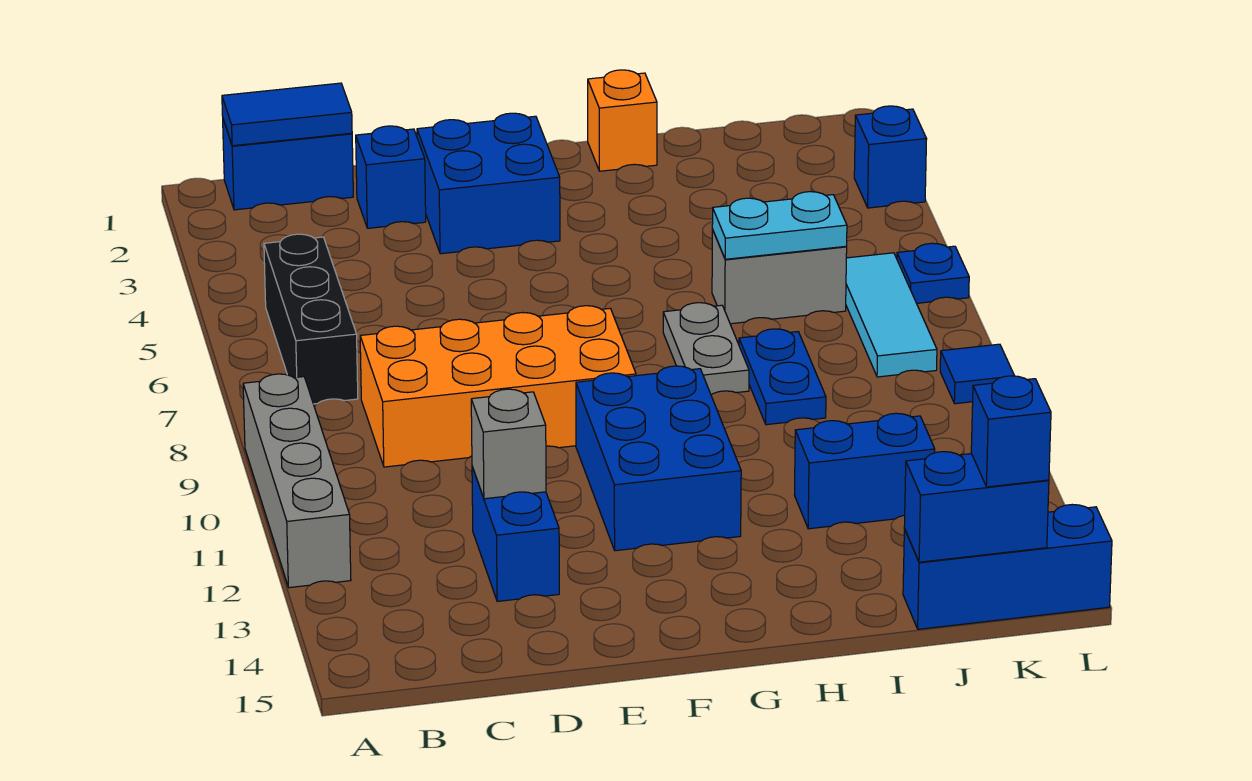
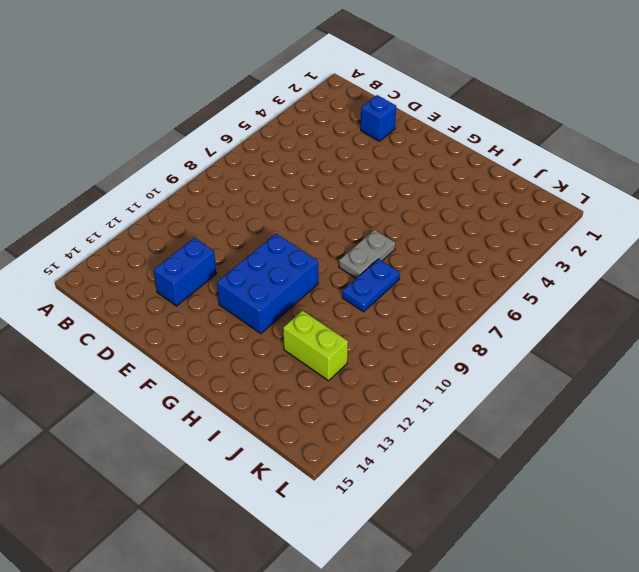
lime brick I12:J12 level 1 -> blue brick I12:J12 level 1
none -> grey brick A9:A12 level 1
none -> blue brick B1:C1 level 1
none -> black brick B5:B7 level 1

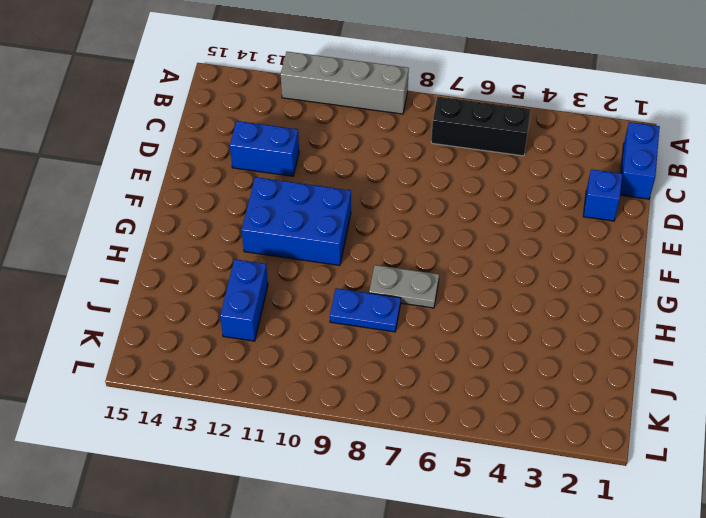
none -> orange brick C8:F9 level 1
none -> blue brick E2:F3 level 1
none -> orange brick H1 level 1

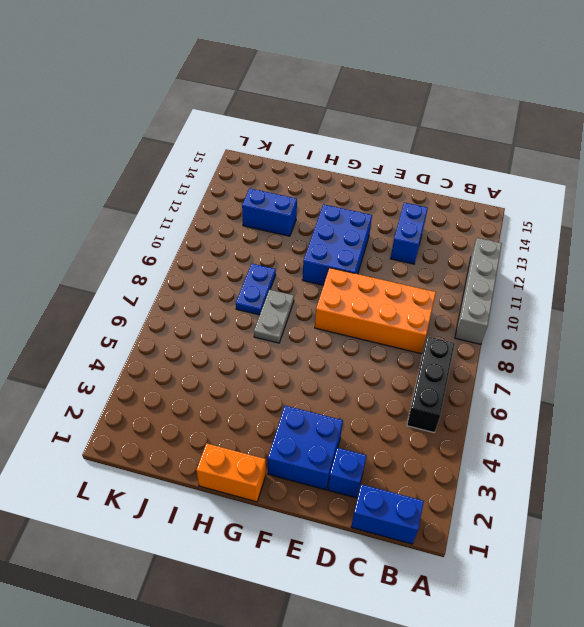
orange brick G1:H1 level 1 -> orange brick H1 level 1
none -> grey brick I6:J6 level 1
none -> blue brick J15:L15 level 1
none -> cyan tile K6:K8 level 1

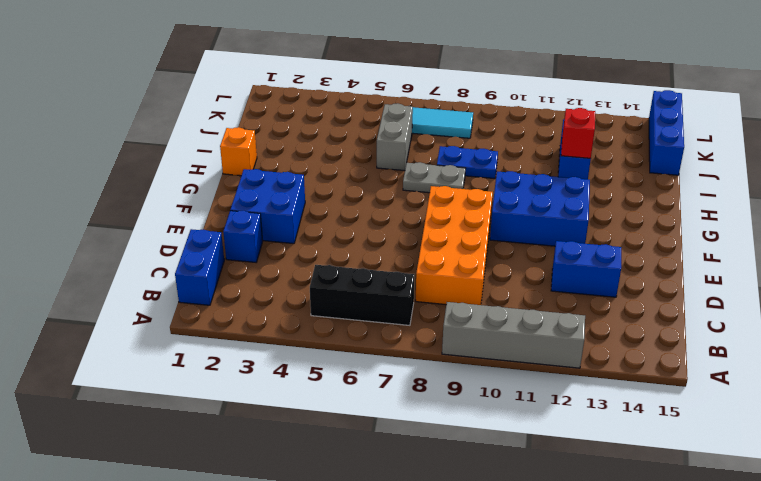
red brick I12 level 2 -> none
none -> blue brick L3 level 1
none -> blue plate L6 level 1
none -> blue tile L9 level 1

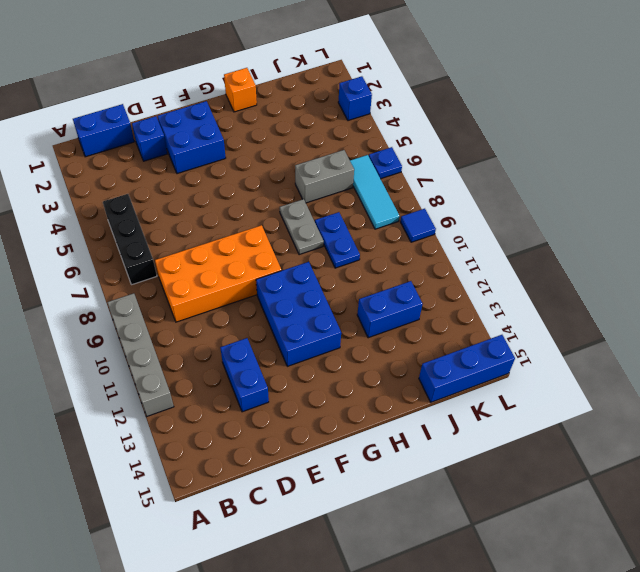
none -> blue tile B1:C1 level 2
none -> grey brick D12 level 2
none -> cyan plate I6:J6 level 2

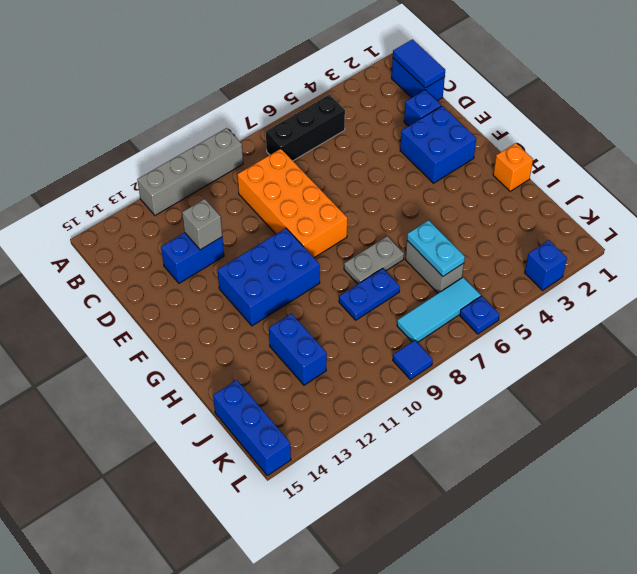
none -> blue brick J15:K15 level 2
none -> blue brick K15 level 3

